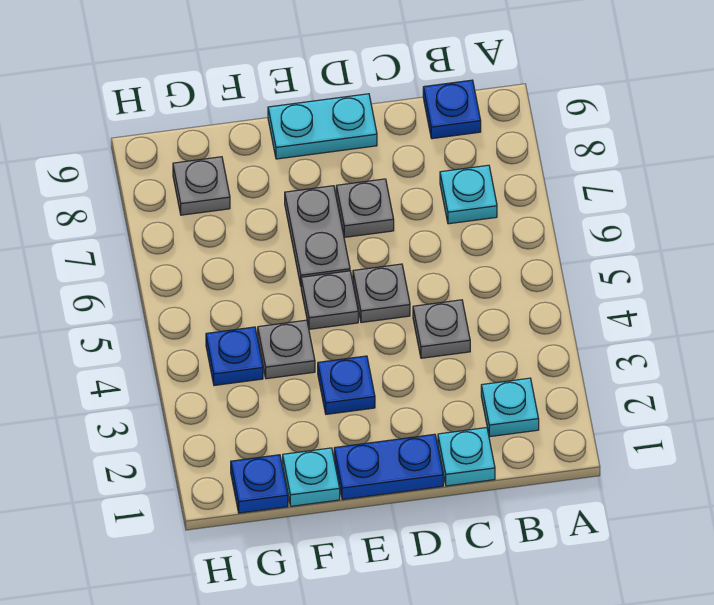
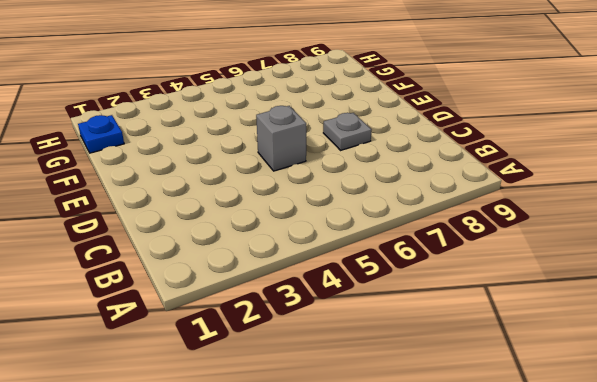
grey brick D5 level 1 -> grey plate D5 level 1
none -> cyan plate B2 level 1
none -> cyan plate B7 level 1
none -> blue plate B9 level 1

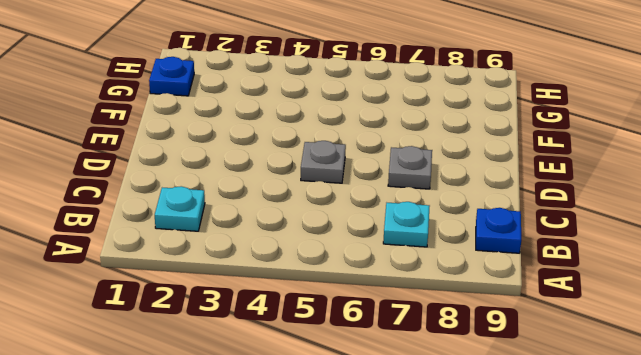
none -> cyan plate C1 level 1
none -> grey plate C4 level 1
none -> blue plate D1:E1 level 1

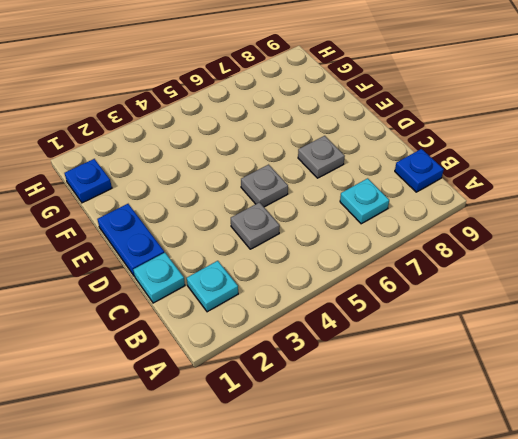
none -> cyan plate D9:E9 level 1
none -> blue plate E3 level 1
none -> grey plate E5 level 1

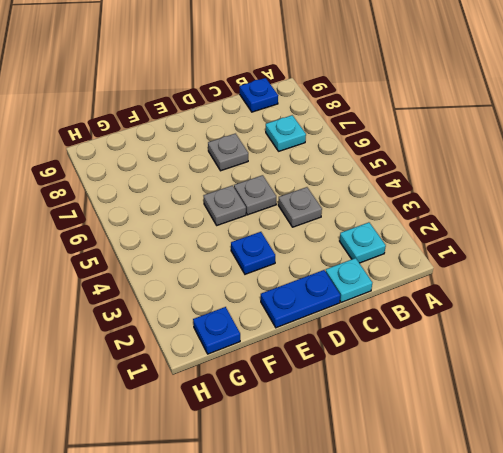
none -> cyan plate D9:E9 level 1
none -> grey plate E6:E7 level 1
none -> cyan plate F1 level 1

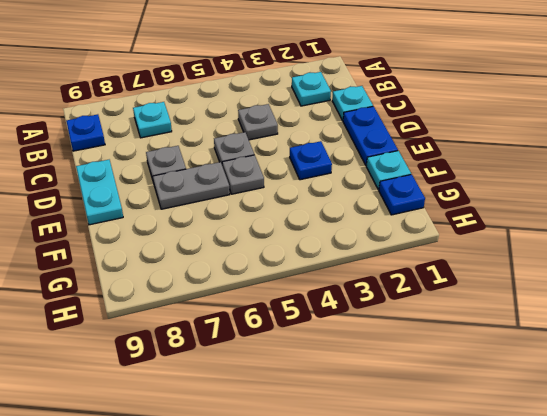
none -> grey plate F4 level 1
none -> blue plate G4 level 1
none -> grey plate G8 level 1

